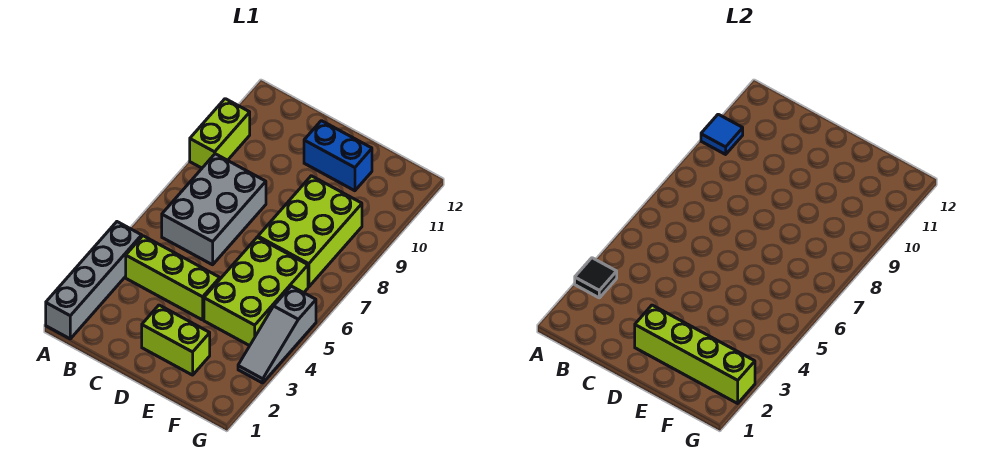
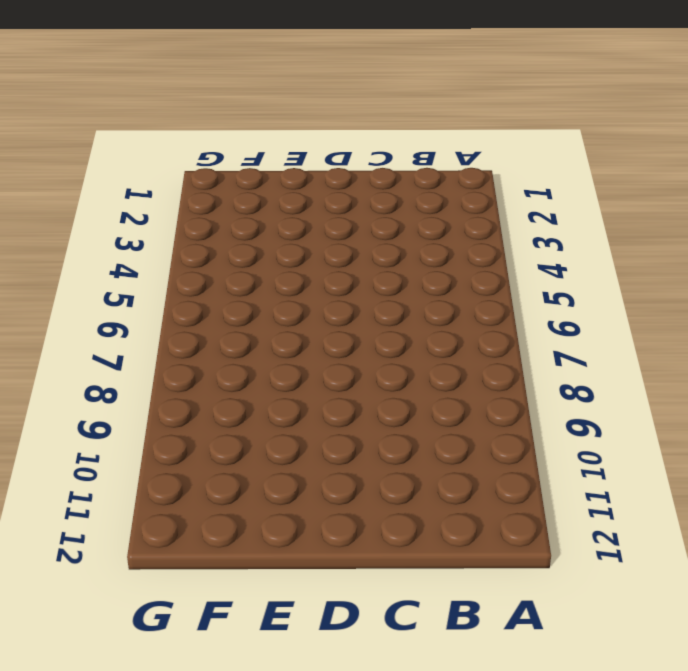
none -> grey brick A1:A4 level 1
none -> lime brick A9:A10 level 1
none -> lime brick B4:D4 level 1

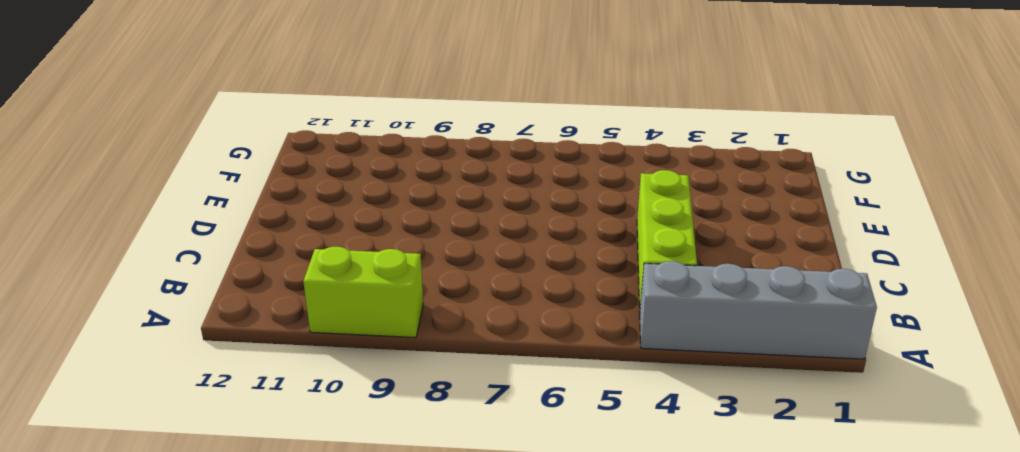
none -> grey brick B6:C8 level 1
none -> lime brick D2:E2 level 1
none -> blue brick D11:E11 level 1

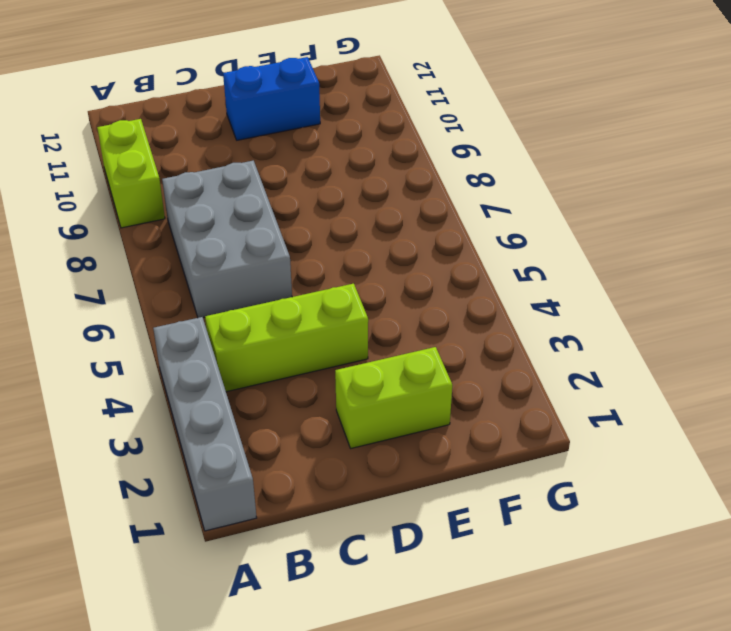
none -> lime brick E4:F6 level 1
none -> lime brick E7:F9 level 1
none -> grey slope G3:G5 level 1 top 5

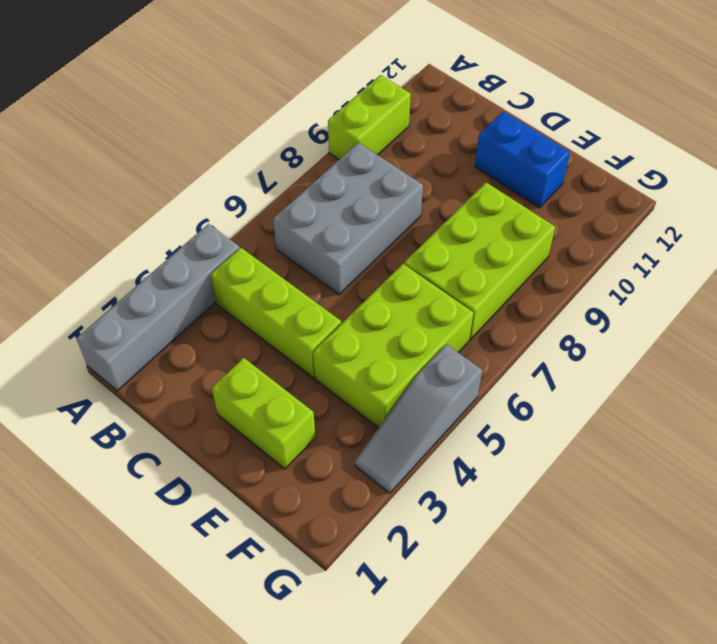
none -> black tile A3 level 2
none -> blue tile A10 level 2
none -> lime brick D2:G2 level 2

